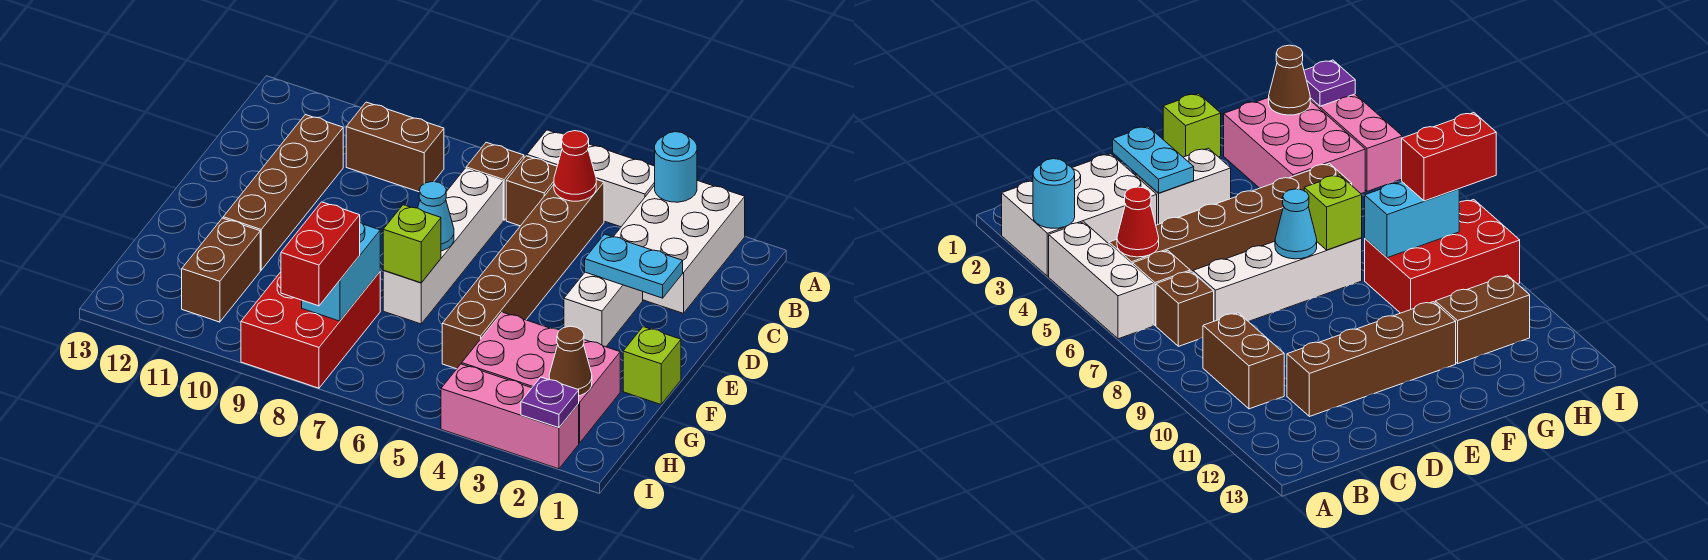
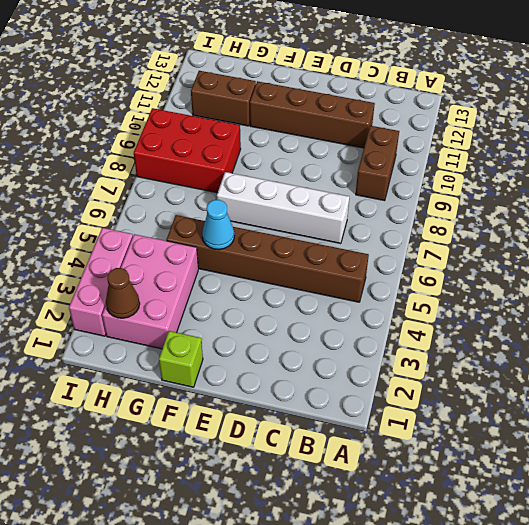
cyan cone F5 level 2 -> cyan cone E7 level 2
none -> white brick A2:C3 level 1
none -> white brick A4:A6 level 1
none -> brown brick B6 level 1

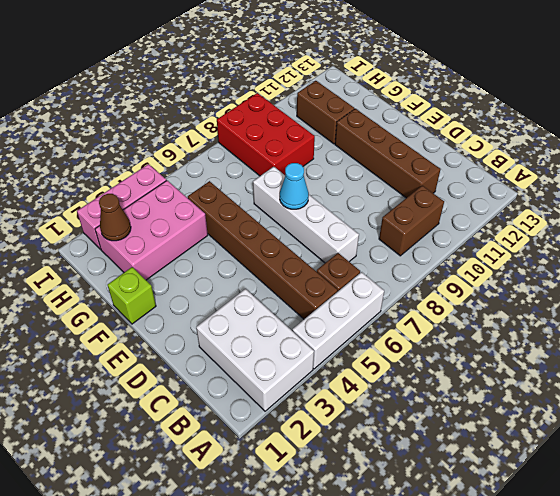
none -> brown brick B7 level 1
none -> white brick D3:E3 level 1
none -> cyan round brick A3 level 2

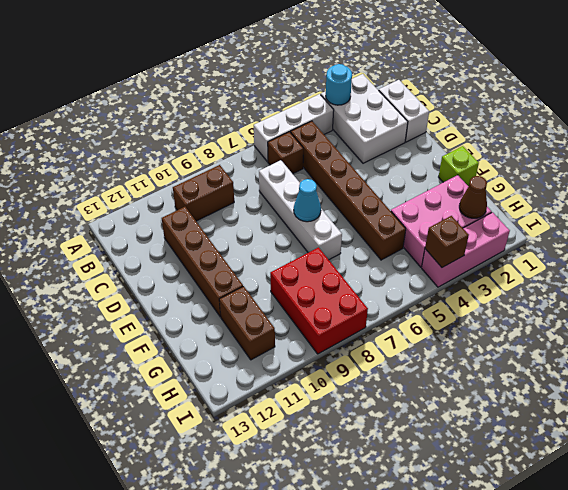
white brick B1:C1 level 1 -> white brick D3:E3 level 1
brown brick I4 level 2 -> brown brick B7 level 1
none -> red cone B5 level 2
none -> cyan plate D2:D3 level 2
none -> lime brick F7 level 2

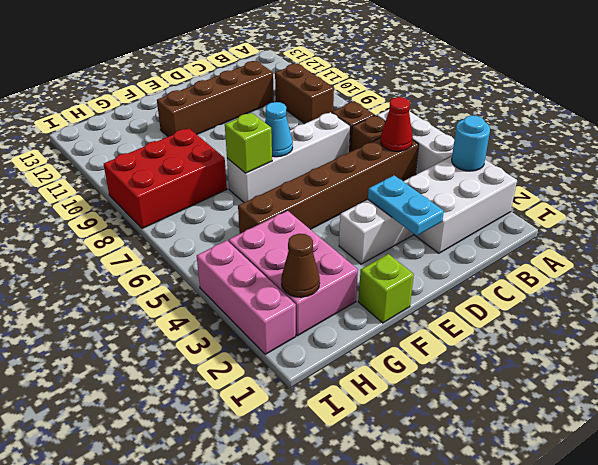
none -> brown brick G11:H11 level 1
none -> cyan brick G8:H8 level 2
none -> purple plate I2 level 2

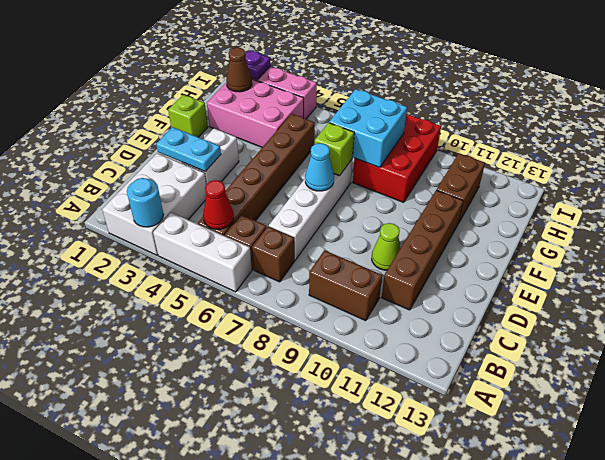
lime cone D10 level 1 -> none
cyan brick G7:H8 level 2 -> cyan brick G8:H8 level 2
none -> red brick H8:I8 level 3

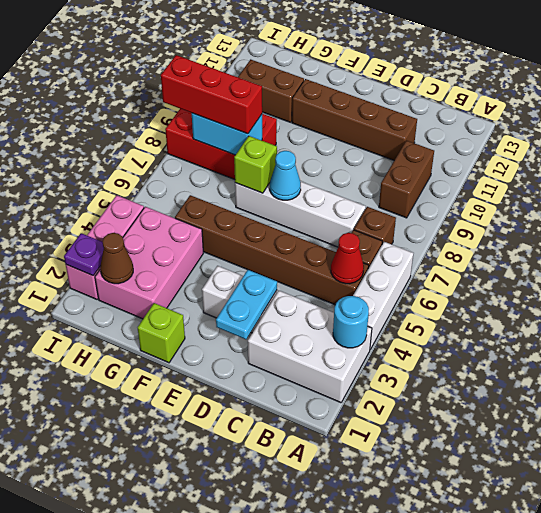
red brick G8:I8 level 3 -> red brick H8:I8 level 3

